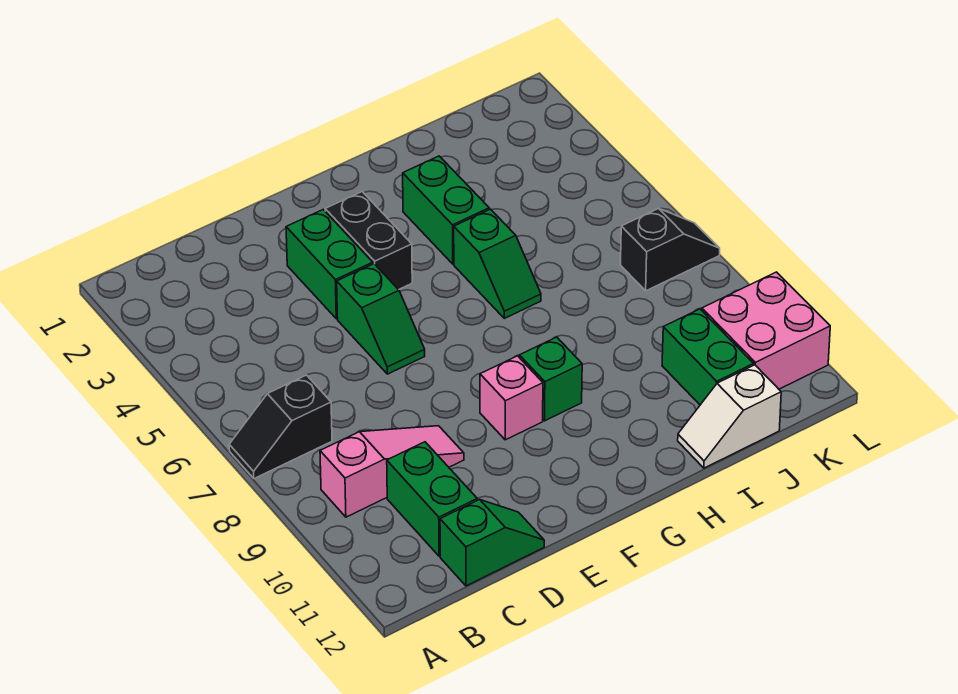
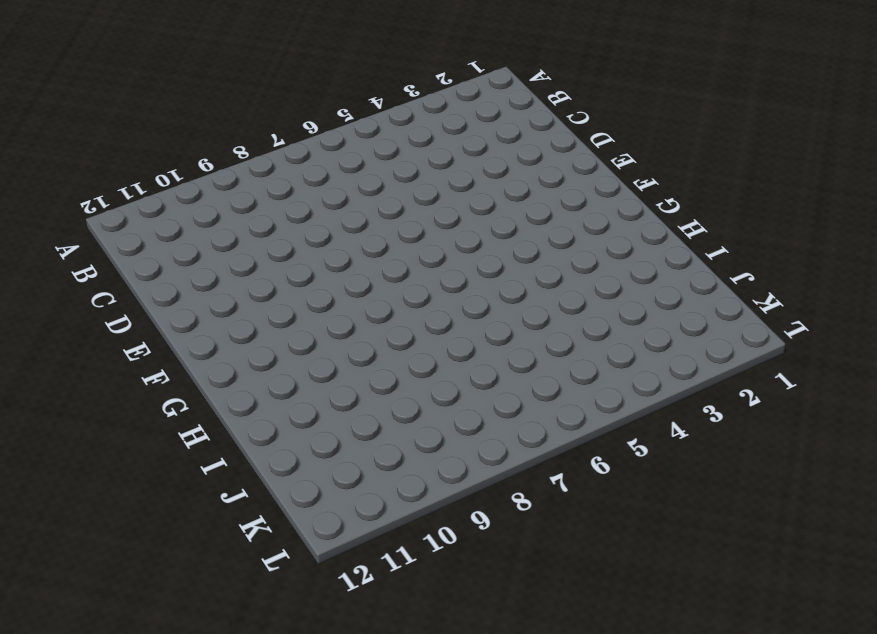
none -> black slope A7:B7 level 1 top B
none -> pink slope B9:D9 level 1 top B
none -> green brick C10:C11 level 1

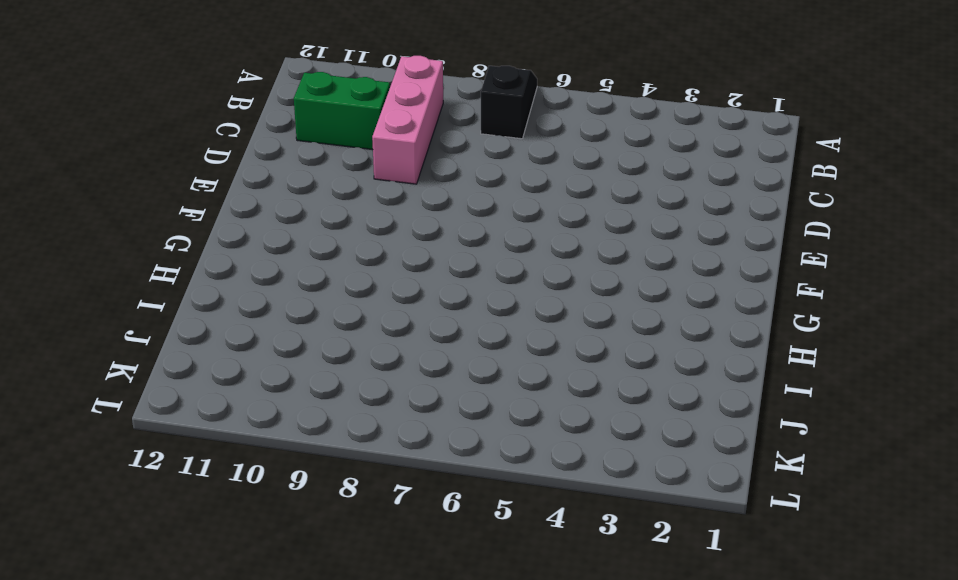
pink brick B9:D9 level 1 -> pink slope B9:D9 level 1 top B
none -> green slope C12:D12 level 1 top C
none -> green brick E3:E4 level 1
none -> green slope E5:E6 level 1 top 5

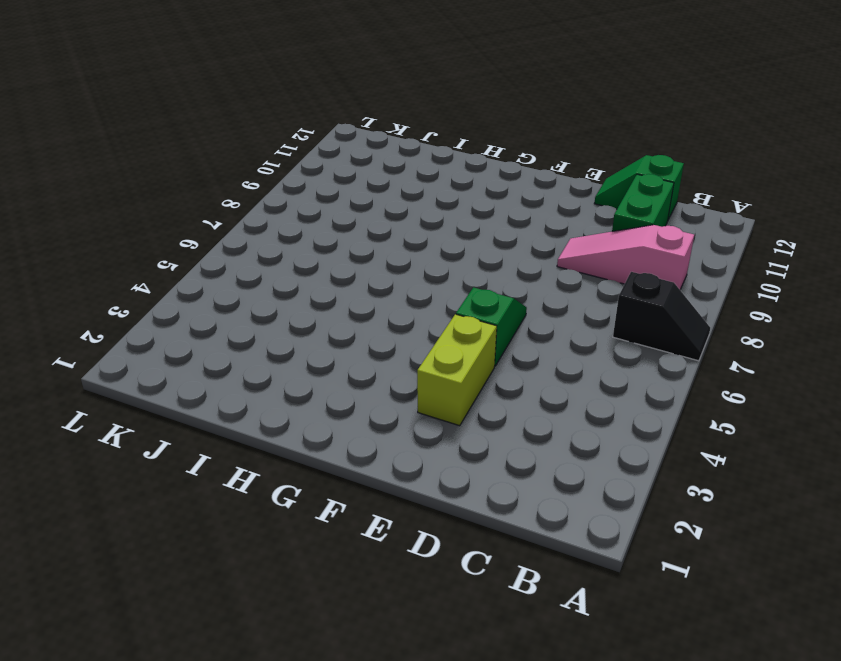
lime brick E3:E4 level 1 -> green brick E3:E4 level 1
none -> black brick F3:F4 level 1
none -> pink brick F9 level 1
none -> green brick G9 level 1

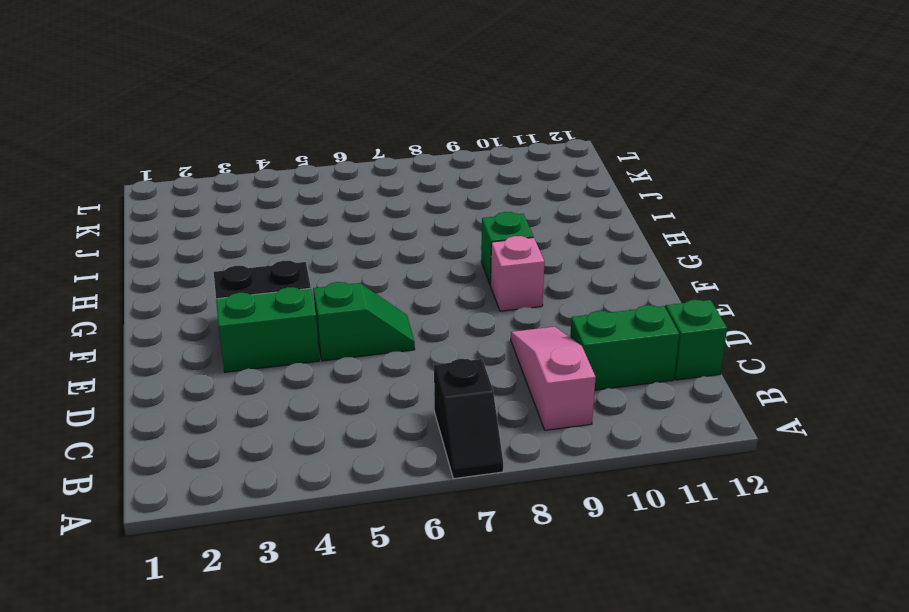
none -> green brick H3:H4 level 1
none -> green slope H5:H6 level 1 top 5
none -> white slope I12:J12 level 1 top J

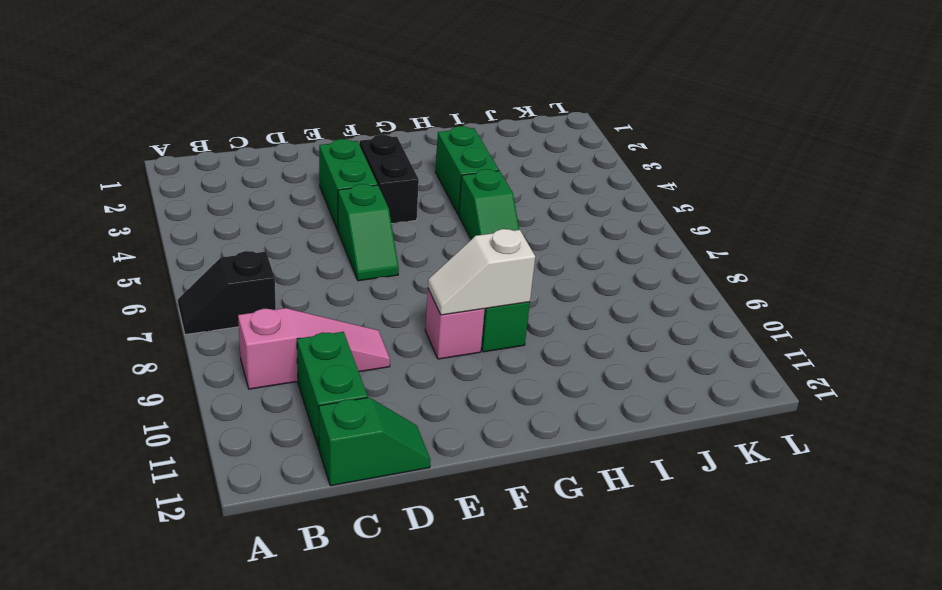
white slope F9:G9 level 2 top G -> white slope I12:J12 level 1 top J
none -> green brick J10:J11 level 1
none -> black slope K7:L7 level 1 top K
none -> pink brick K10:L11 level 1

